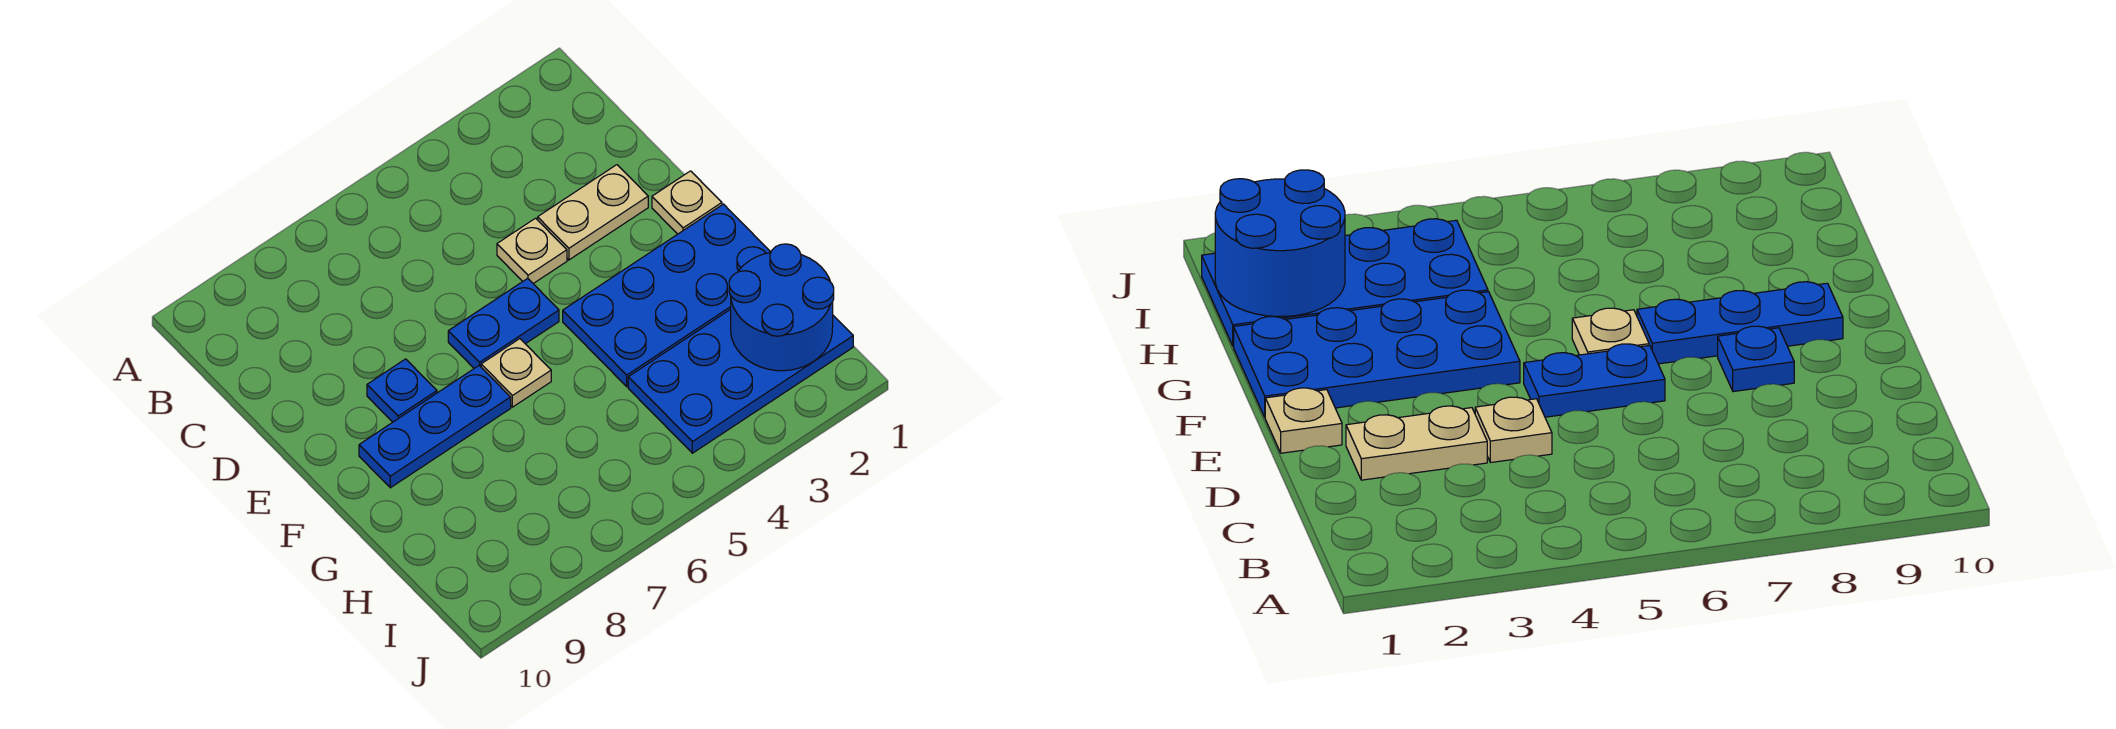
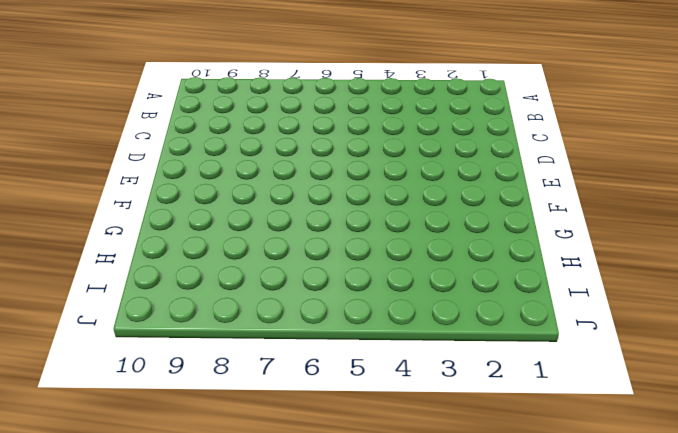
none -> tan plate D2:D3 level 1
none -> tan plate D4 level 1

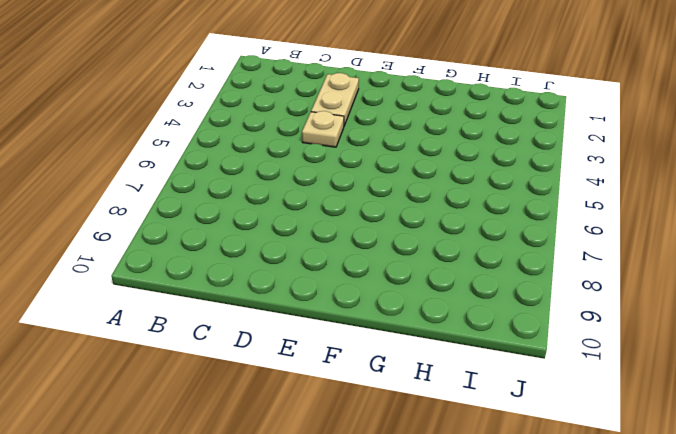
none -> tan plate E1 level 1
none -> blue plate E5:E6 level 1

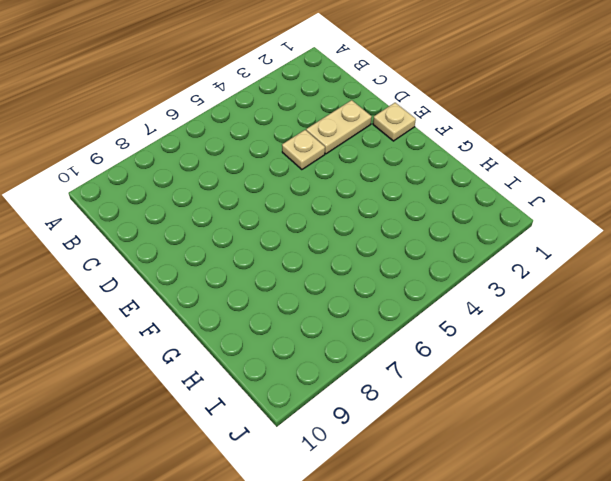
none -> blue plate E5:E6 level 1
none -> blue plate E8 level 1

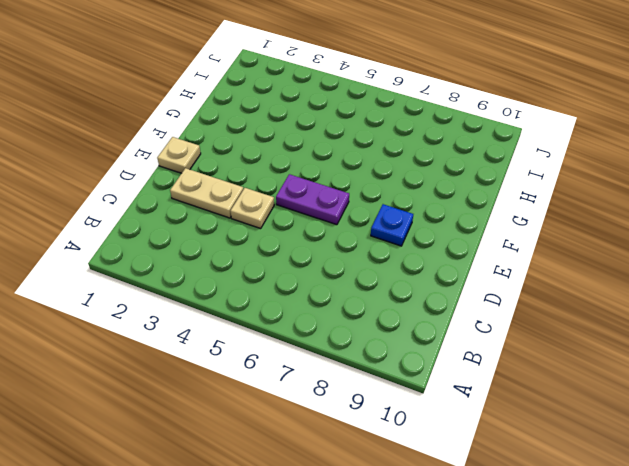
purple plate E5:E6 level 1 -> blue plate E5:E6 level 1
none -> blue plate F1:G4 level 1
none -> tan plate F6 level 1

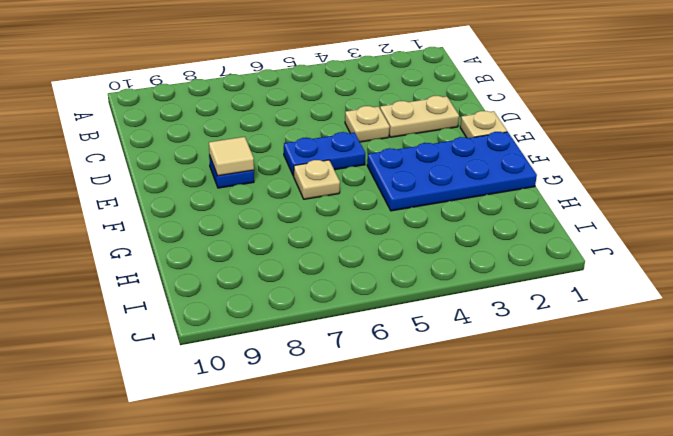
tan tile E8 level 2 -> none
none -> blue plate F7:F9 level 1
none -> blue plate H1:I4 level 1

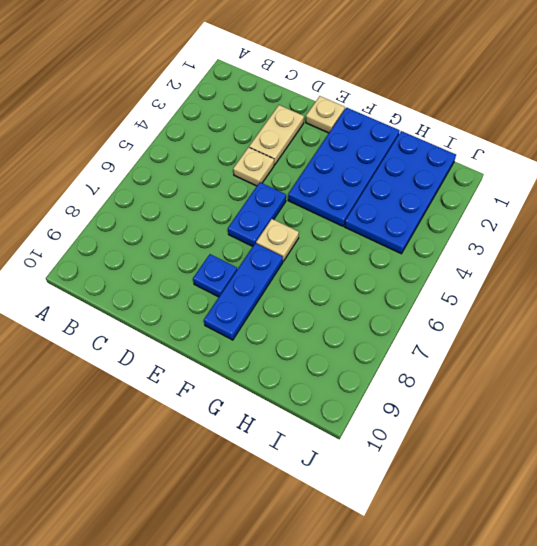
none -> blue round brick H1:I2 level 2

